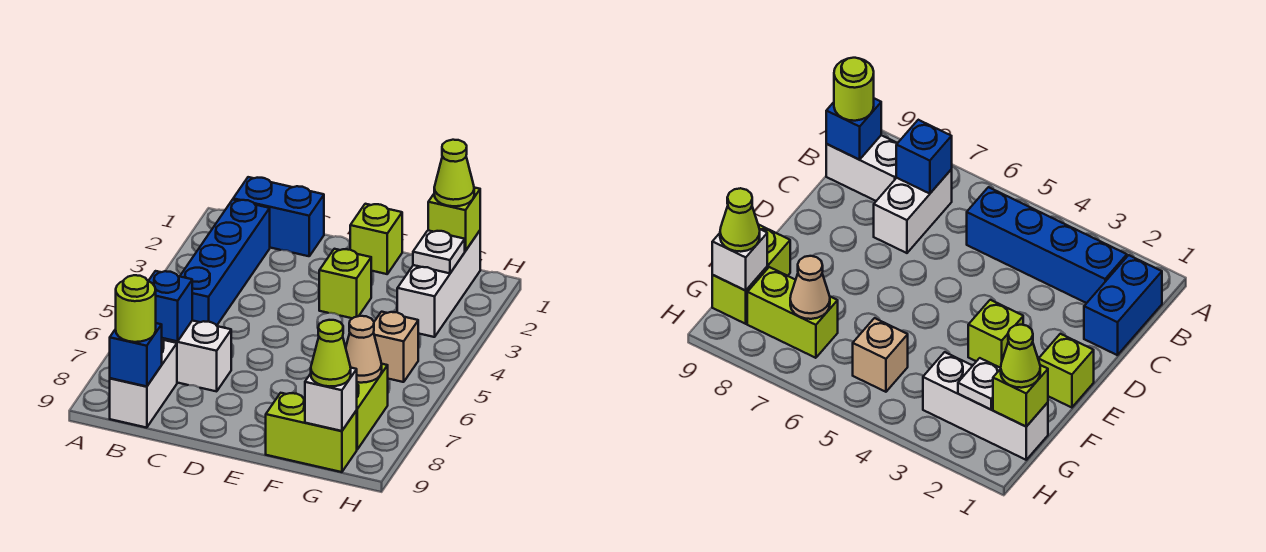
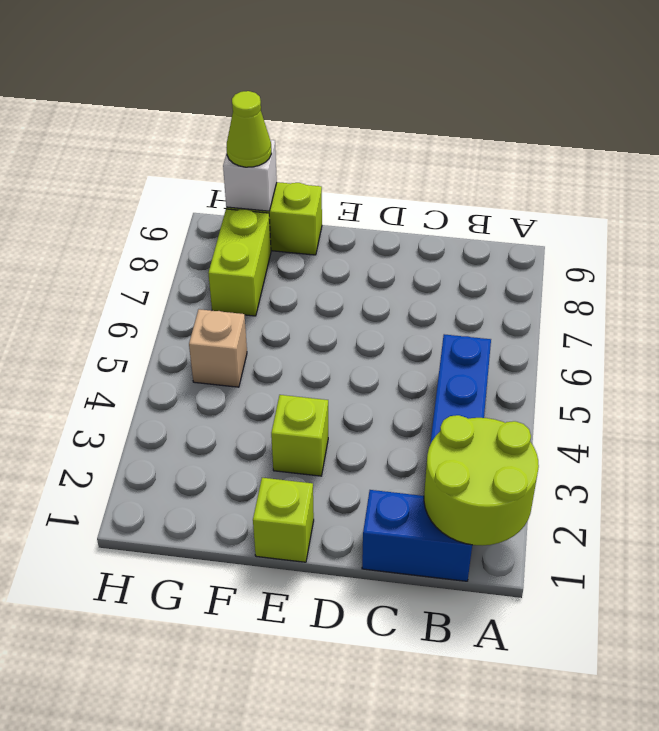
lime round brick A1:B2 level 2 -> none
none -> white brick B7:C7 level 1
none -> white brick B8:B9 level 1
none -> white brick G1:G3 level 1

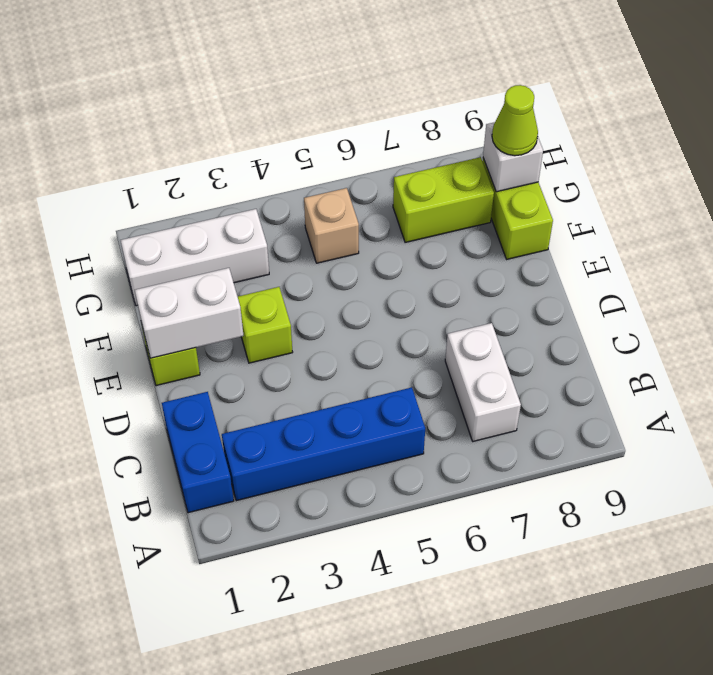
white brick E1:E2 level 2 -> white brick B8:B9 level 1
none -> blue brick B7 level 2
none -> blue brick B9 level 2
none -> lime brick G1 level 2

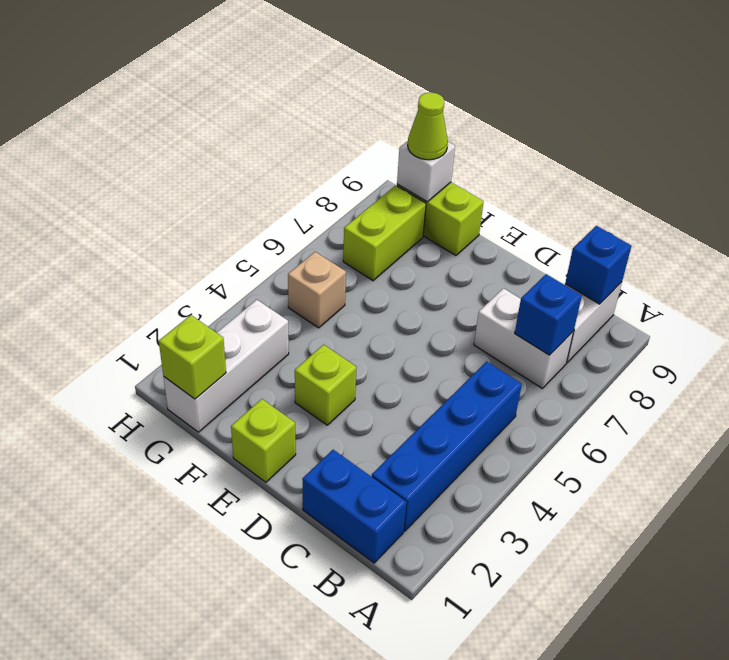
none -> white plate G2 level 2
none -> tan cone G7 level 2
none -> lime round brick B9 level 3

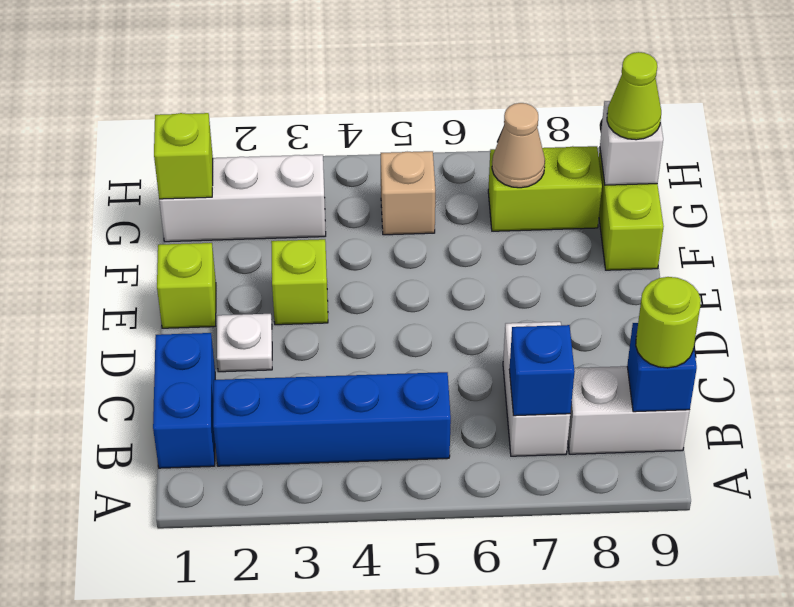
white plate D2 level 1 -> white plate G2 level 2
none -> lime cone G1 level 3

